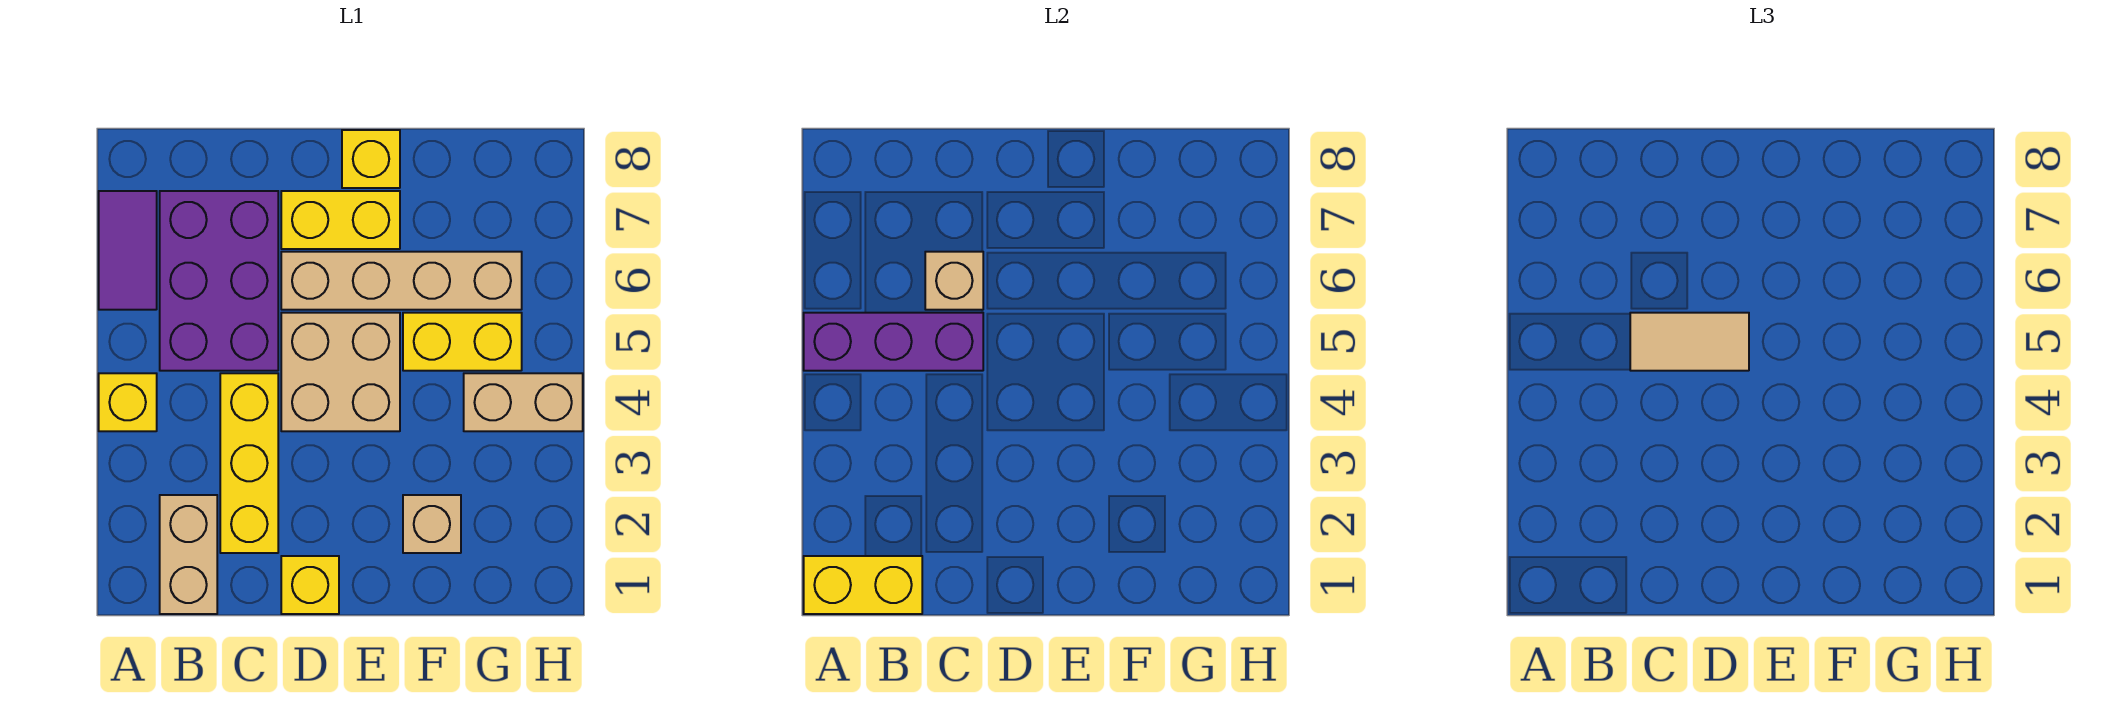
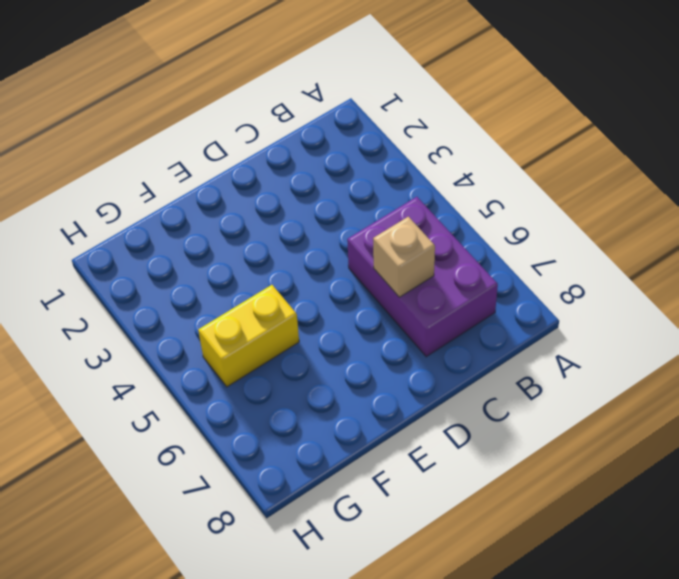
none -> yellow brick A4 level 1
none -> purple tile A6:A7 level 1
none -> tan brick B1:B2 level 1

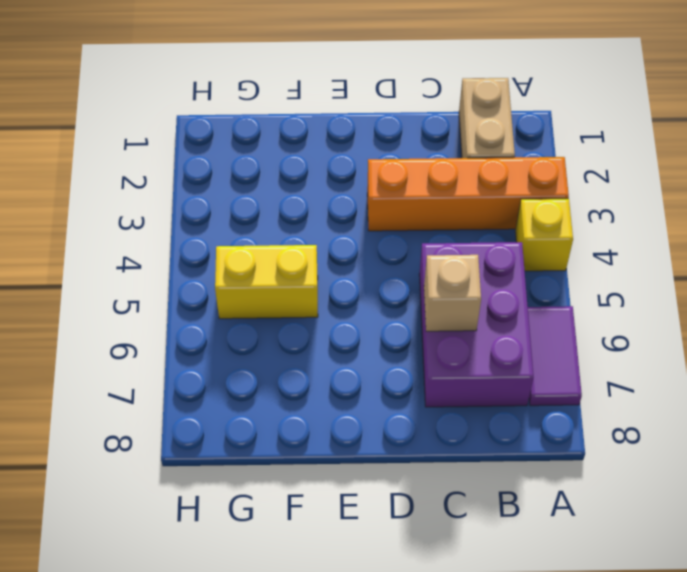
orange brick A3:D3 level 1 -> yellow brick C2:C4 level 1
none -> yellow brick D1 level 1
none -> tan brick D4:E5 level 1
none -> tan brick D6:G6 level 1

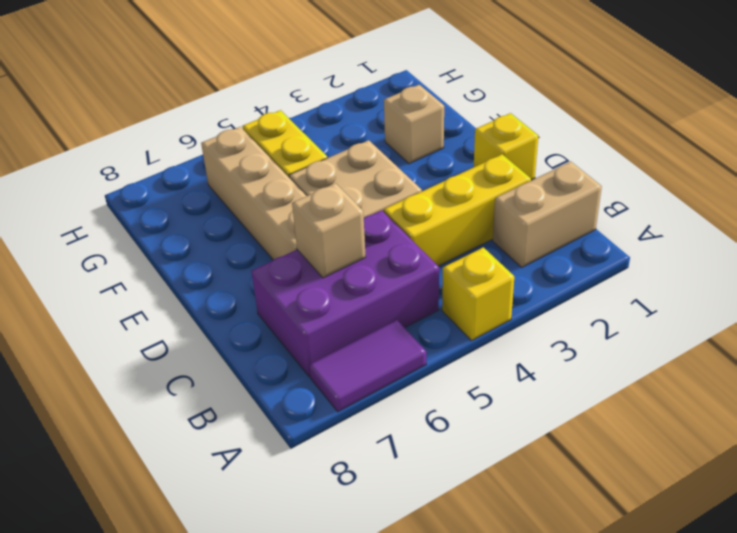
none -> yellow brick D7:E7 level 1
none -> yellow brick E8 level 1
none -> tan brick G4:H4 level 1

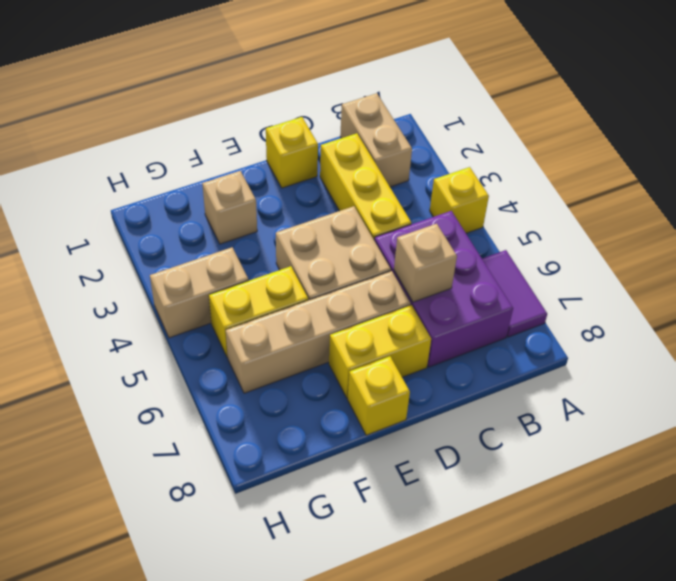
none -> yellow brick A1:B1 level 2
none -> purple brick A5:C5 level 2
none -> tan tile C5:D5 level 3

